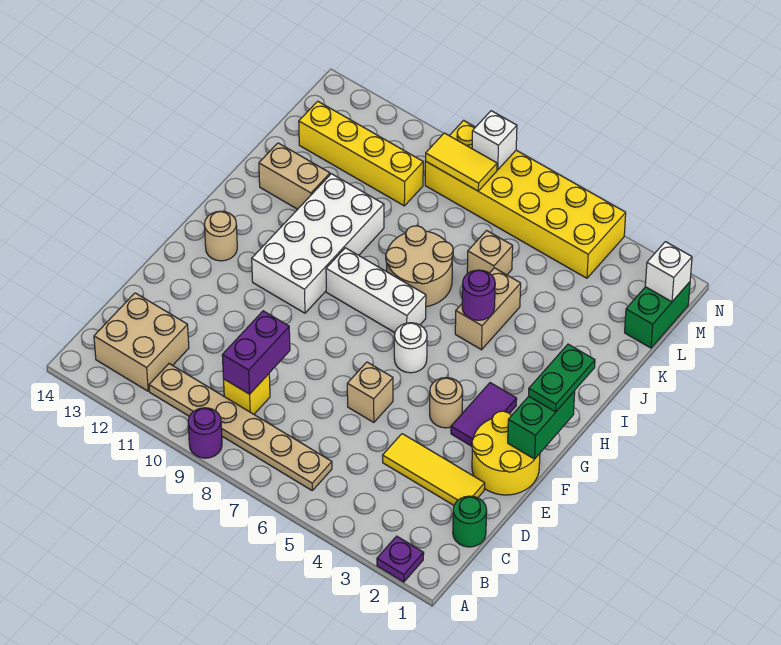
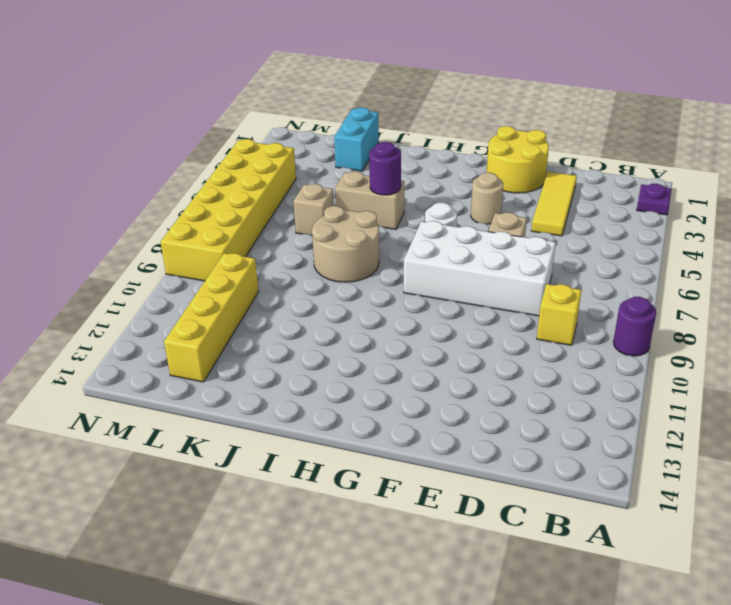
white brick D7:G8 level 1 -> white brick G10:J11 level 1
cyan brick K1:K2 level 1 -> none
none -> tan plate B6:B11 level 1
none -> tan brick B12:C13 level 1
none -> green round brick C1 level 1

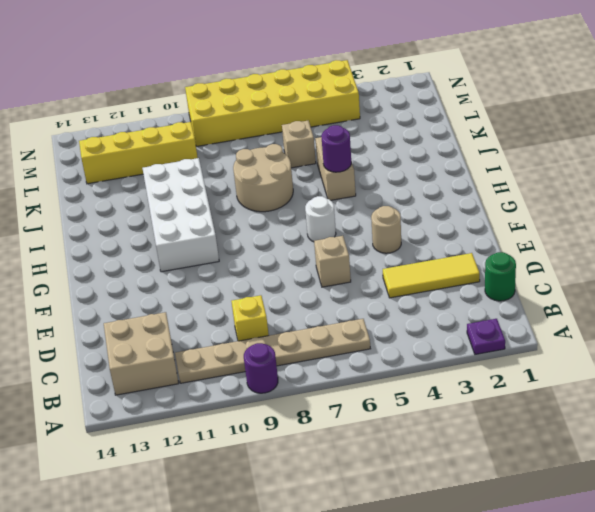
none -> yellow round brick E1:F2 level 1
none -> purple tile F3:G3 level 1
none -> tan round brick G13 level 1

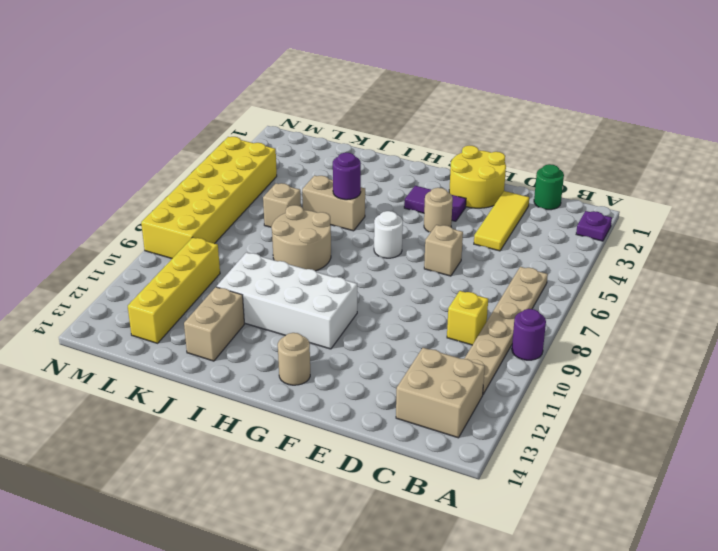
none -> white brick H7:H9 level 1
none -> green brick L1:M1 level 1
none -> purple brick C9:D9 level 2

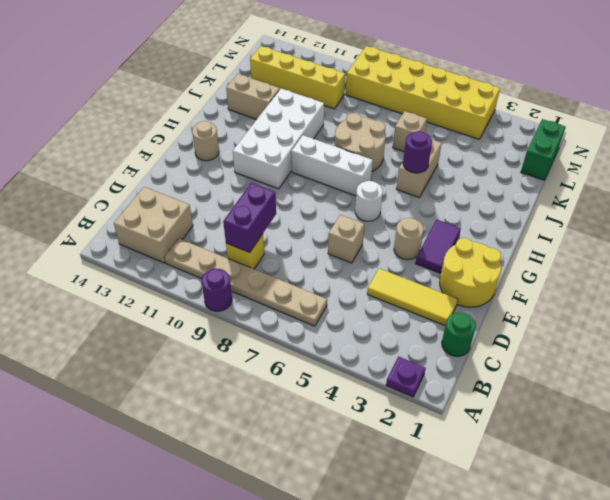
none -> green brick F1:G1 level 2
none -> white brick M1 level 2
none -> yellow tile M8:M9 level 2

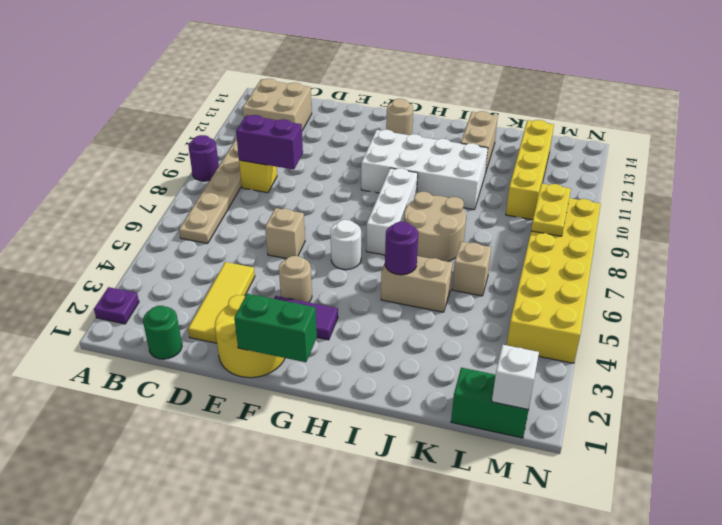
yellow plate M8:M9 level 2 -> yellow tile M8:M9 level 2
none -> white brick N8 level 2
none -> green plate G1:H1 level 3

